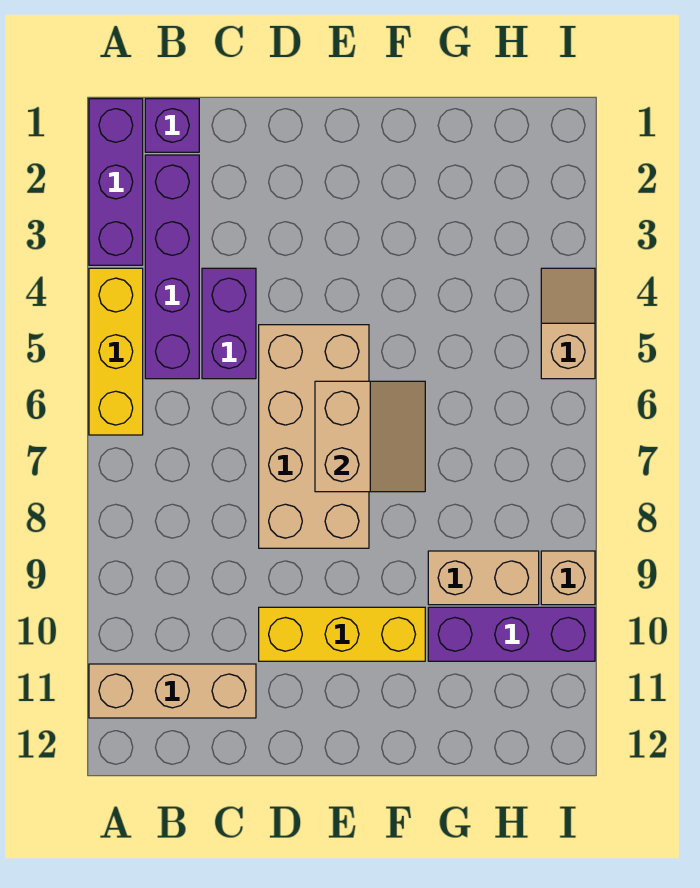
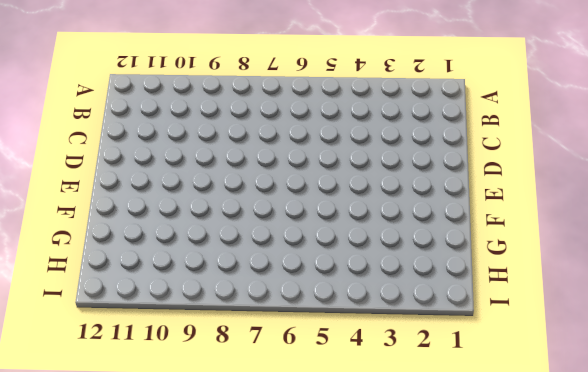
none -> purple brick A1:A3 level 1
none -> yellow brick A4:A6 level 1
none -> tan brick A11:C11 level 1

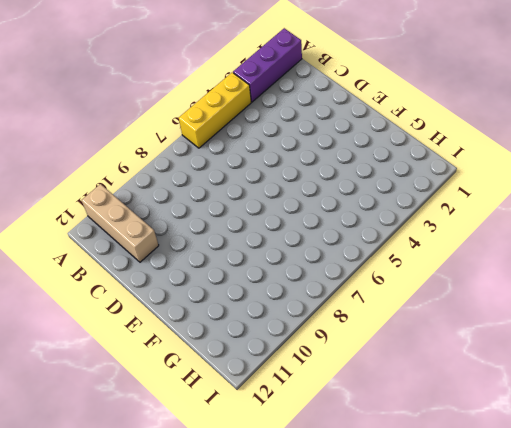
none -> purple brick B1 level 1
none -> purple brick B2:B5 level 1
none -> purple brick C4:C5 level 1

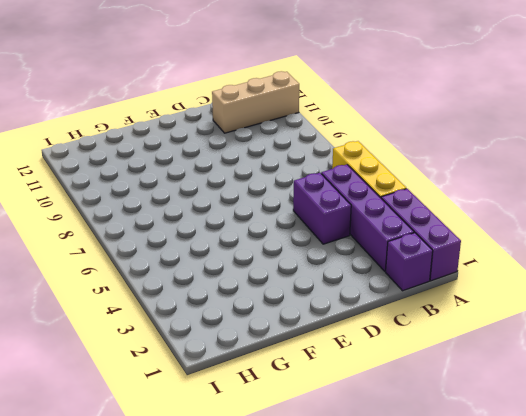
none -> tan brick D5:E8 level 1
none -> yellow brick D10:F10 level 1
none -> tan brick G9:H9 level 1

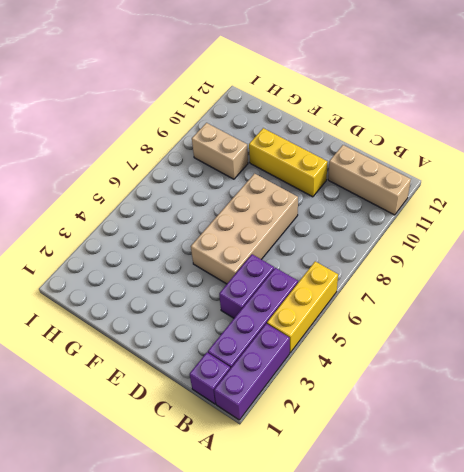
none -> purple brick G10:I10 level 1
none -> tan slope I4:I5 level 1 top 5
none -> tan brick I9 level 1

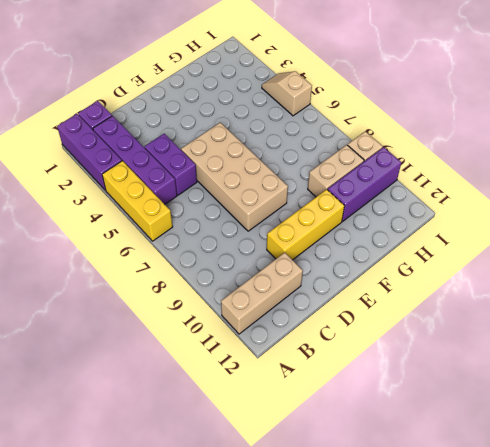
none -> tan slope E6:F7 level 2 top E

